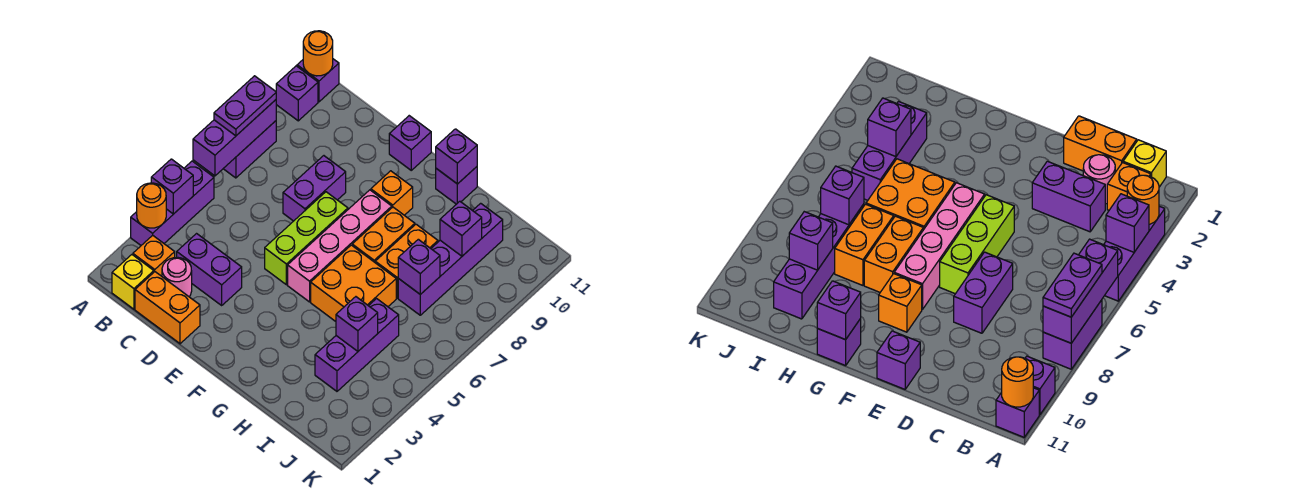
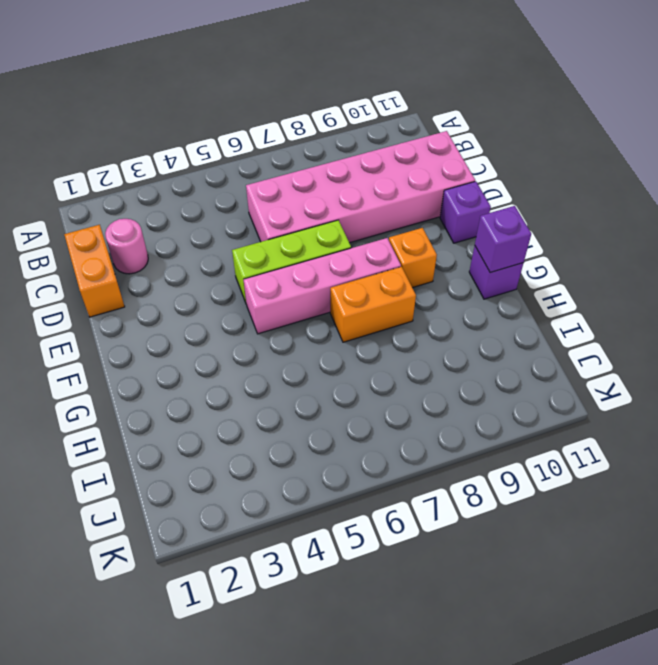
pink brick C6:D11 level 1 -> purple brick D7:D8 level 1
none -> purple brick A3:A5 level 1
none -> purple brick A7:A8 level 1
none -> purple brick A10 level 1

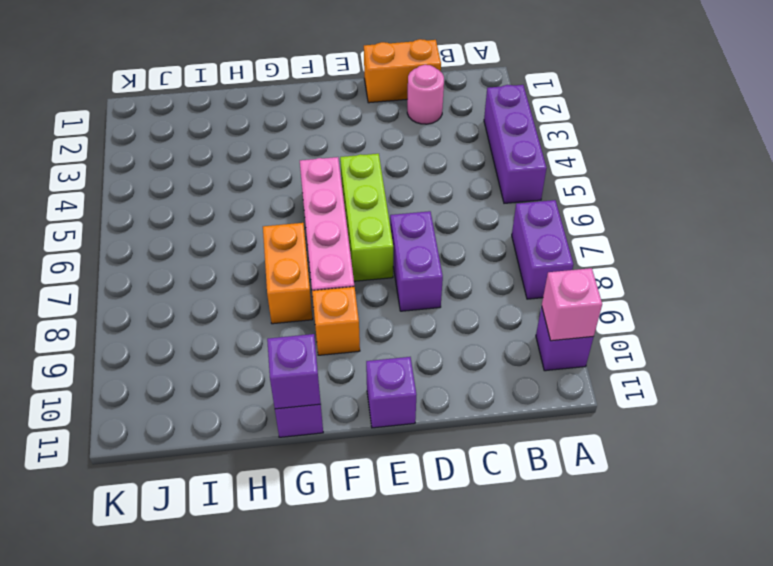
pink brick A10 level 2 -> none
none -> purple brick A11 level 1
none -> yellow brick B1 level 1
none -> orange brick B2 level 1

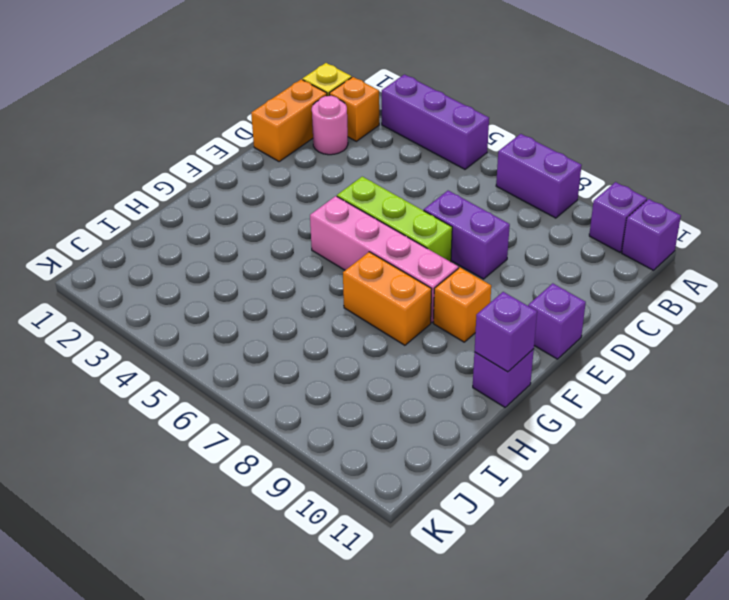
none -> purple brick C3:D3 level 1
none -> orange brick G5:H6 level 1
none -> orange brick H7:H8 level 1

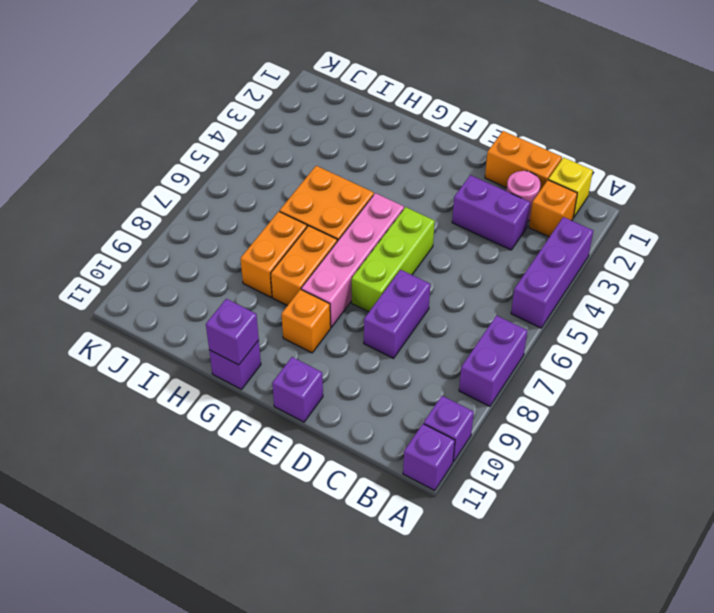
none -> purple brick I3:I5 level 1
none -> purple brick I7:I10 level 1
none -> orange round brick A3 level 2

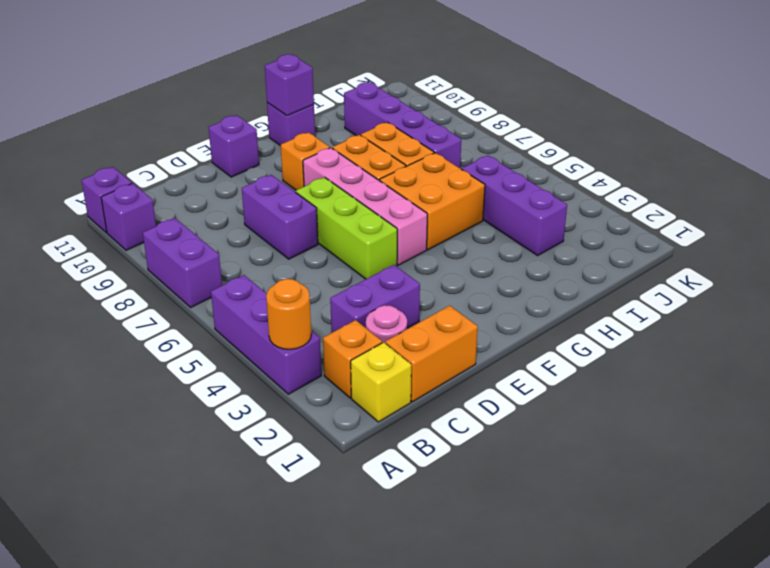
none -> purple brick A4 level 2
none -> purple brick A6:A8 level 2
none -> orange round brick A11 level 2

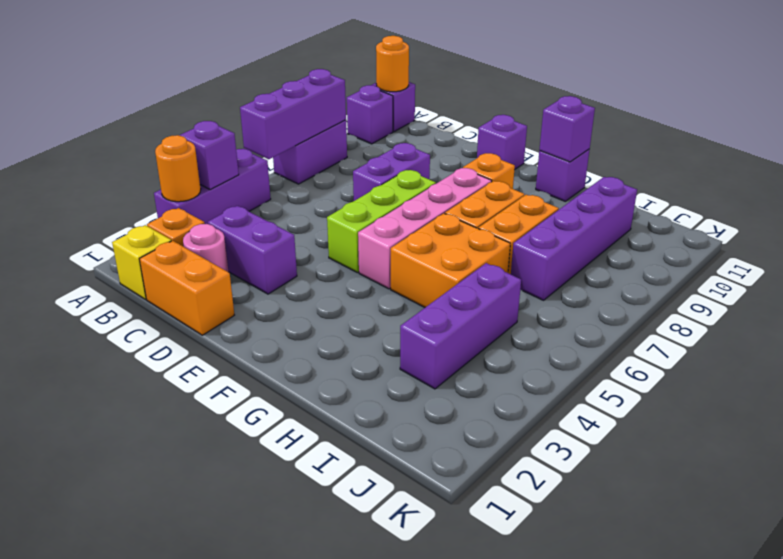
none -> purple brick I4 level 2
none -> purple brick I7 level 2
none -> purple brick I9 level 2

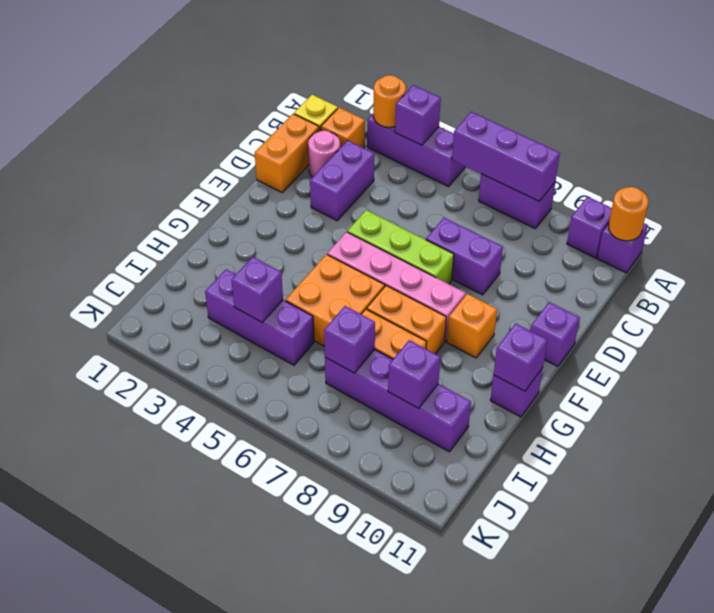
none -> purple plate A7:A8 level 3

